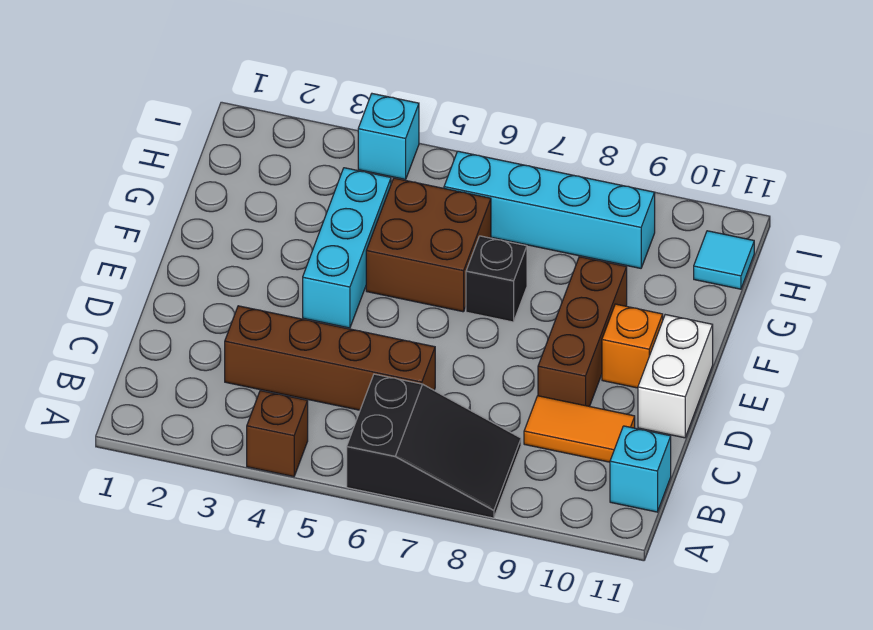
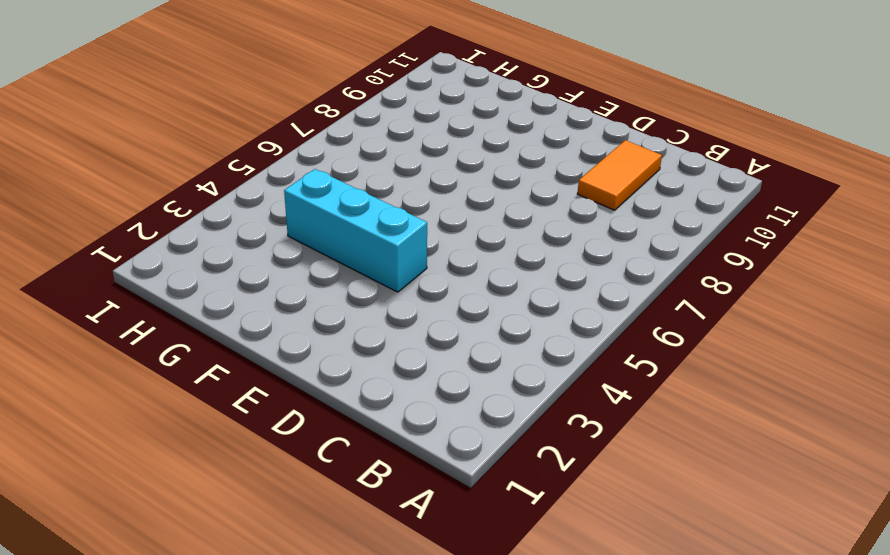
none -> brown brick A4 level 1
none -> black slope A6:B8 level 1 top 6
none -> cyan brick B11 level 1

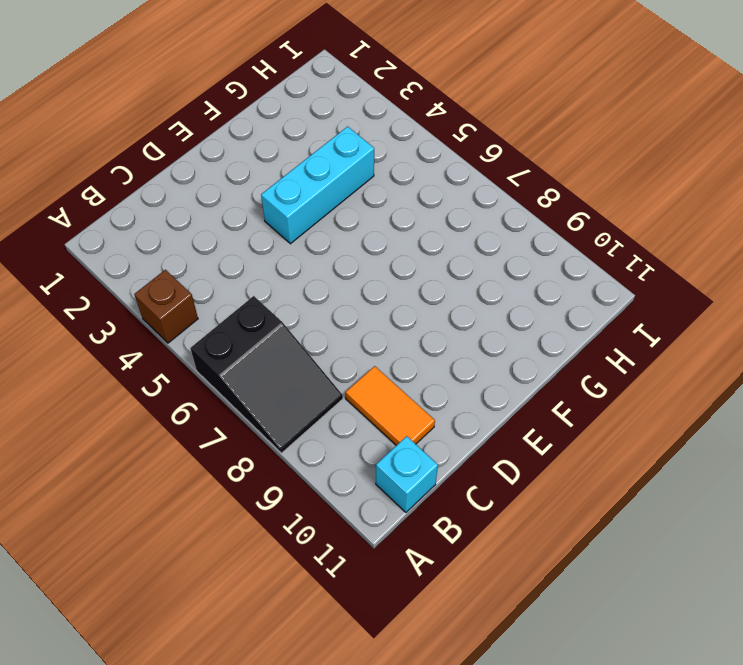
none -> brown brick C3:C6 level 1
none -> brown brick D9:F9 level 1
none -> white brick D11:E11 level 1

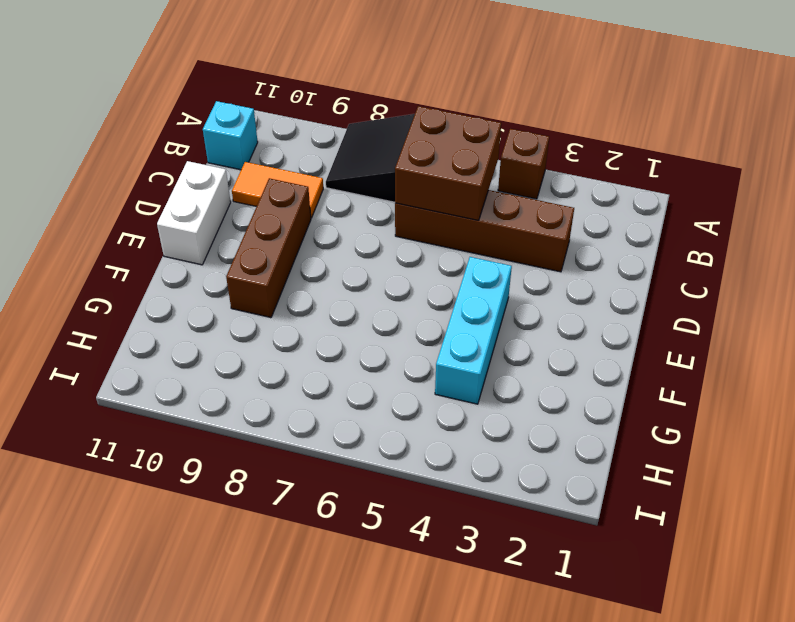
brown brick B5:C6 level 2 -> brown brick F5:G6 level 1
none -> orange brick E10 level 1
none -> black brick F7 level 1
none -> cyan brick H6:H9 level 1

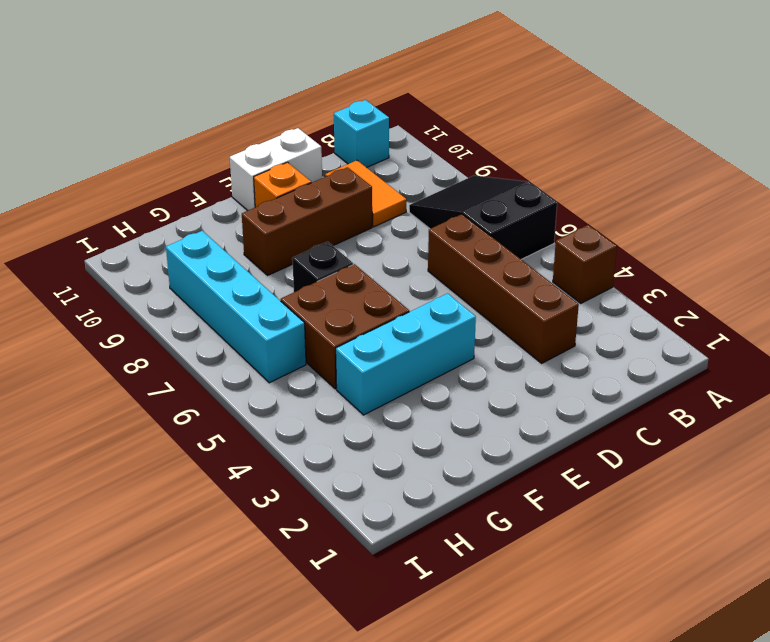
none -> cyan tile H11 level 1
none -> cyan brick I4 level 1

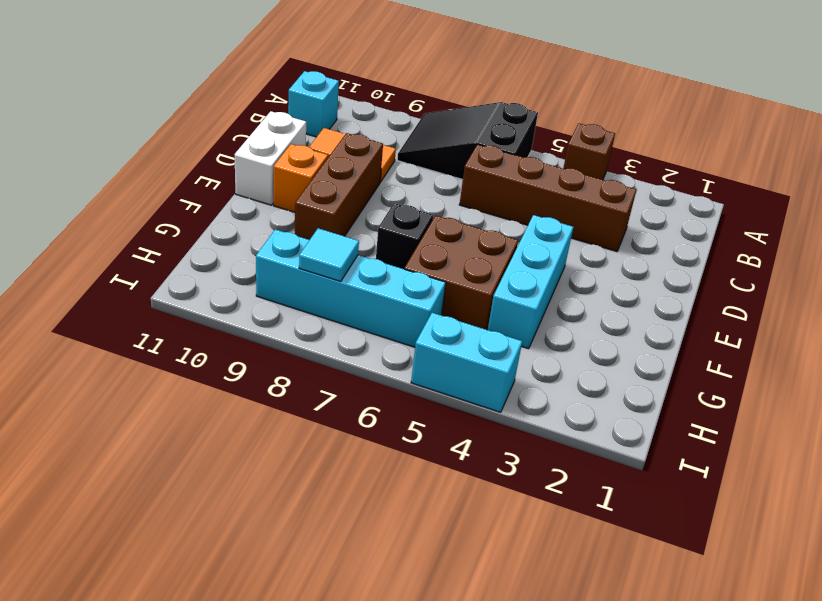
cyan tile H8 level 2 -> cyan tile H11 level 1
cyan brick I4:I5 level 1 -> cyan brick I4 level 1

